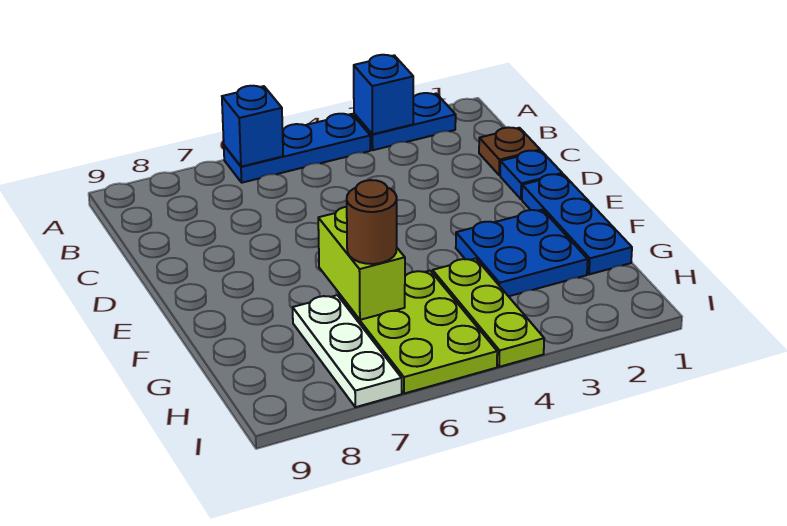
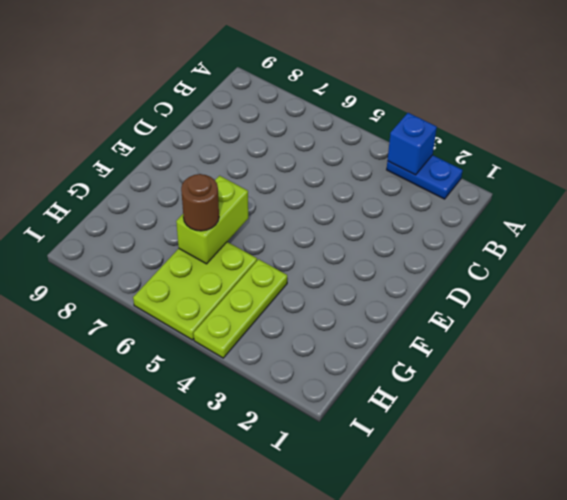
none -> blue plate A4:A6 level 1
none -> brown plate C1 level 1
none -> blue plate D1 level 1

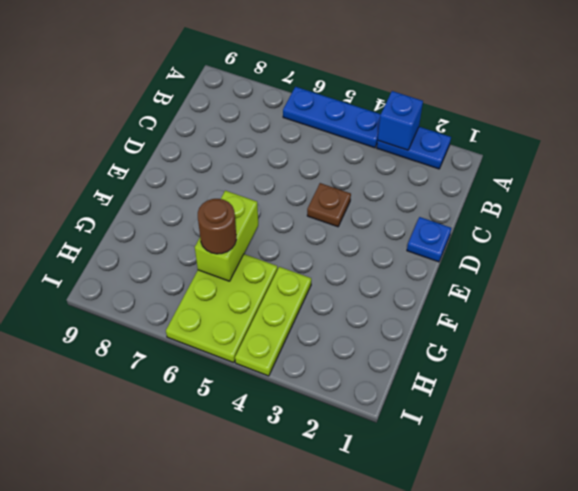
brown plate D4 level 1 -> brown plate C1 level 1
none -> blue plate E1:G1 level 1
none -> blue plate F2:G3 level 1
none -> white plate G7:I7 level 1

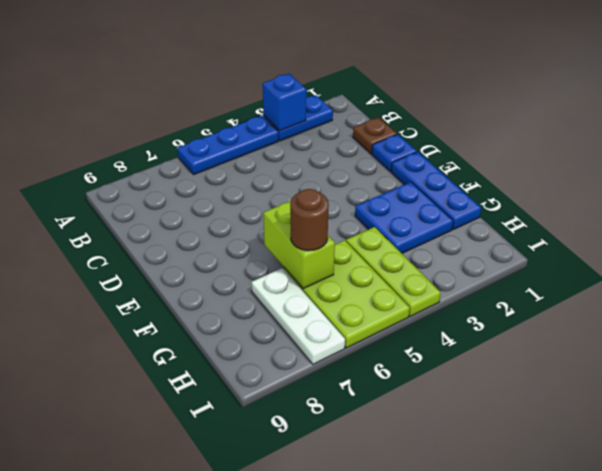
none -> blue brick A6 level 2

